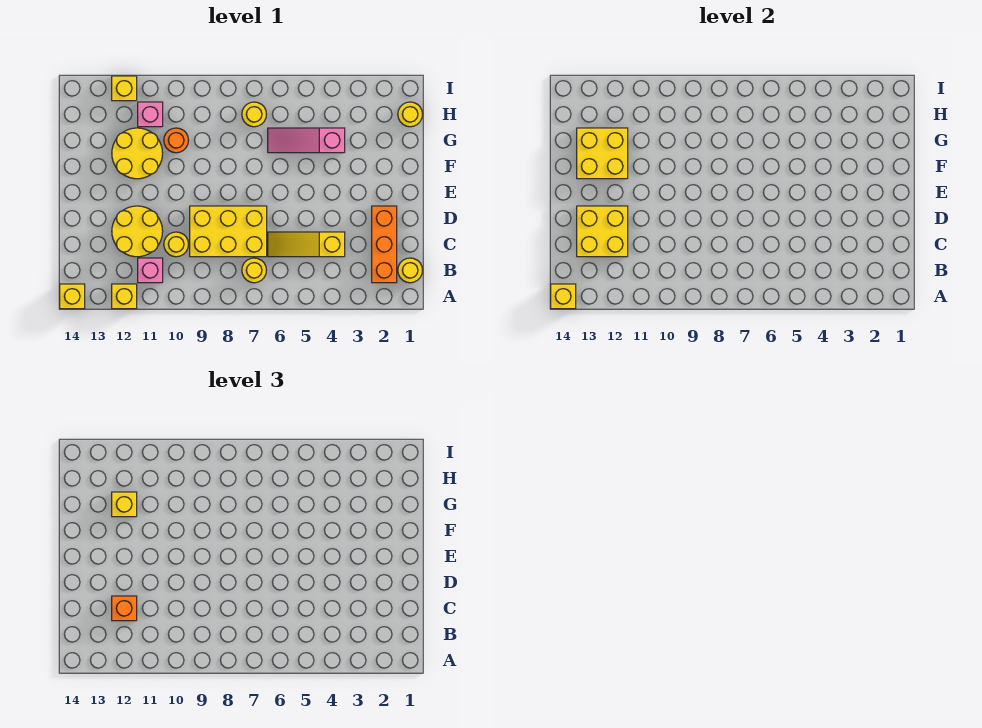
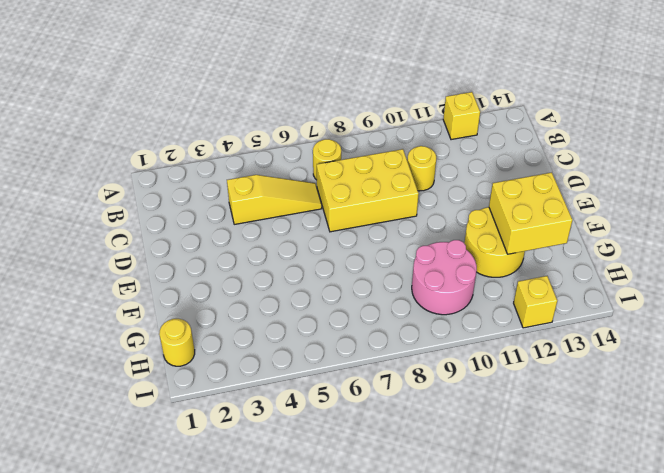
pink round brick G9:H10 level 1 -> orange round brick G10 level 1
none -> yellow brick A14 level 1
none -> yellow round brick B1 level 1
none -> orange brick B2:D2 level 1

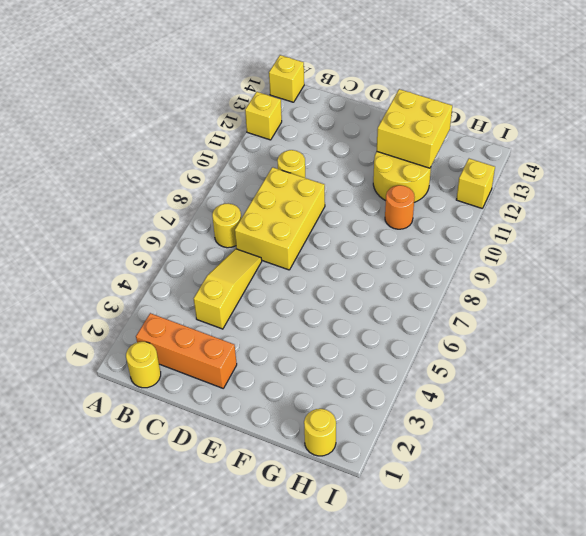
none -> pink brick B11 level 1
none -> yellow round brick C11:D12 level 1
none -> pink slope G4:G6 level 1 top 4

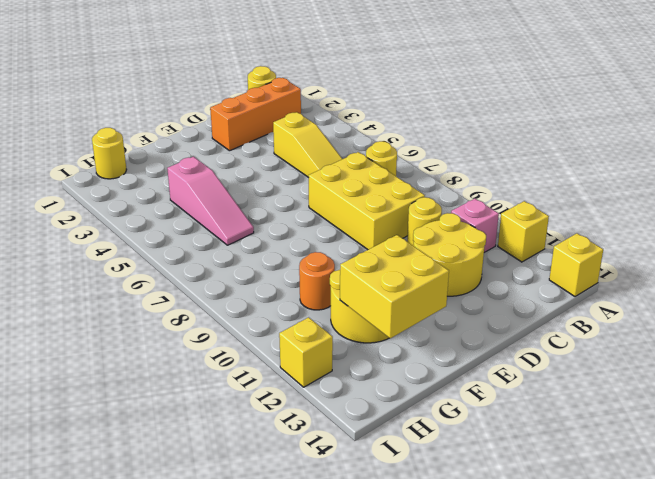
none -> yellow round brick H7 level 1
none -> pink brick H11 level 1
none -> yellow brick A14 level 2

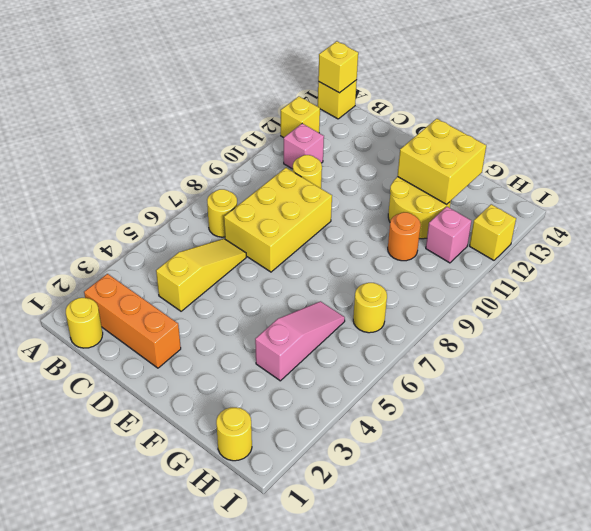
none -> yellow round brick C11:D12 level 1
none -> yellow brick C12:D13 level 2
none -> orange brick C12 level 3

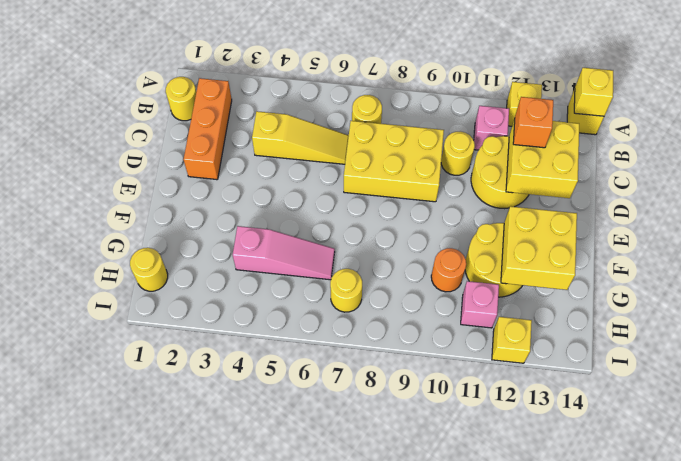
none -> yellow brick G12 level 3

